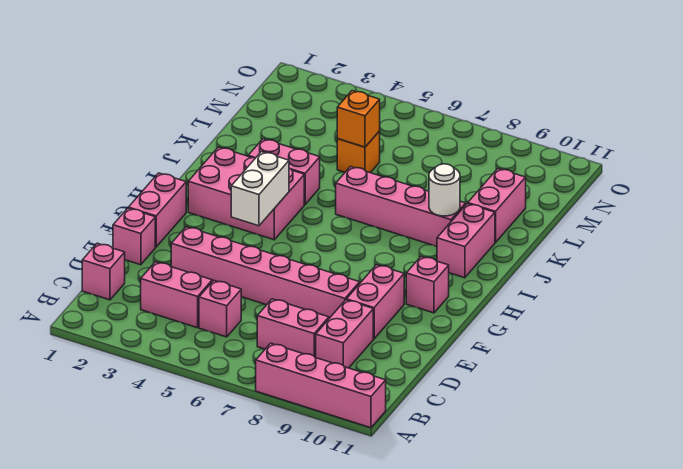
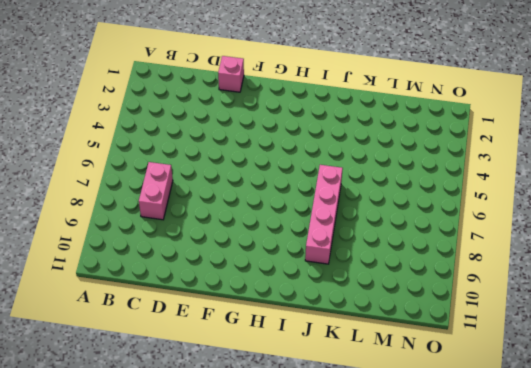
none -> pink brick A8:A11 level 1
none -> pink brick C1 level 1
none -> pink brick C3:C4 level 1

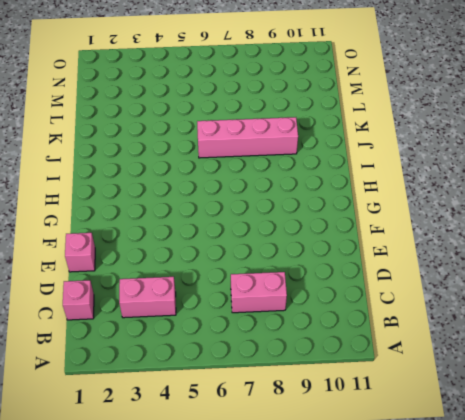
none -> pink brick A8:A11 level 1
none -> pink brick C5 level 1
none -> pink brick C9:D9 level 1

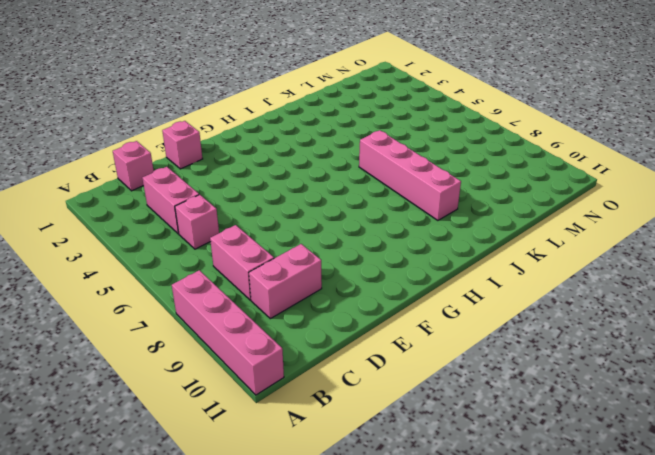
none -> pink brick E3:E8 level 1
none -> pink brick E9:F9 level 1
none -> pink brick F1:G1 level 1

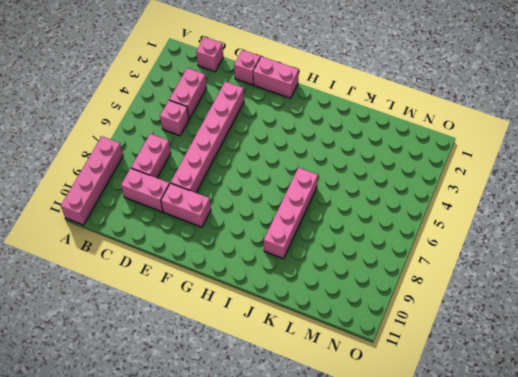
none -> pink brick G10 level 1
none -> pink brick H2:I4 level 1
none -> pink brick I10:J10 level 1

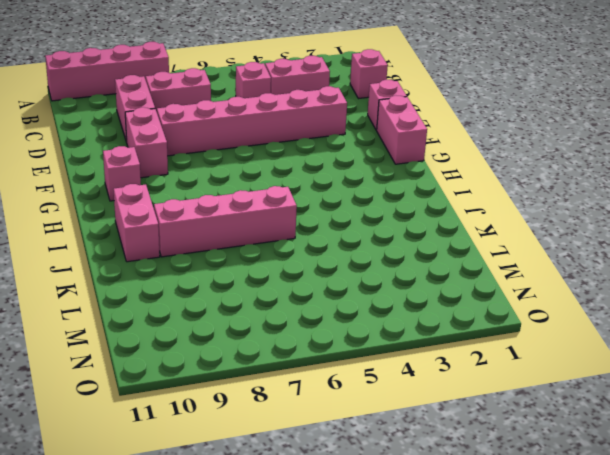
none -> pink brick H2:I4 level 1
none -> pink brick J3:J4 level 1
none -> pink brick K10:L10 level 1

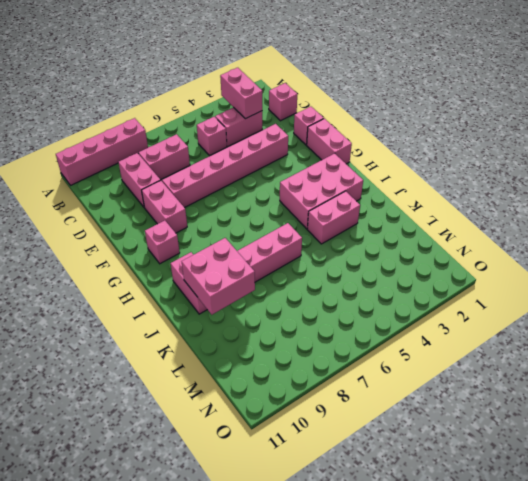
pink brick B3:C3 level 2 -> pink brick K10:L10 level 1
pink brick J9:K10 level 2 -> white round brick J9 level 2
none -> orange brick L5 level 1
none -> white brick G4:H4 level 2
none -> orange brick L5 level 2

